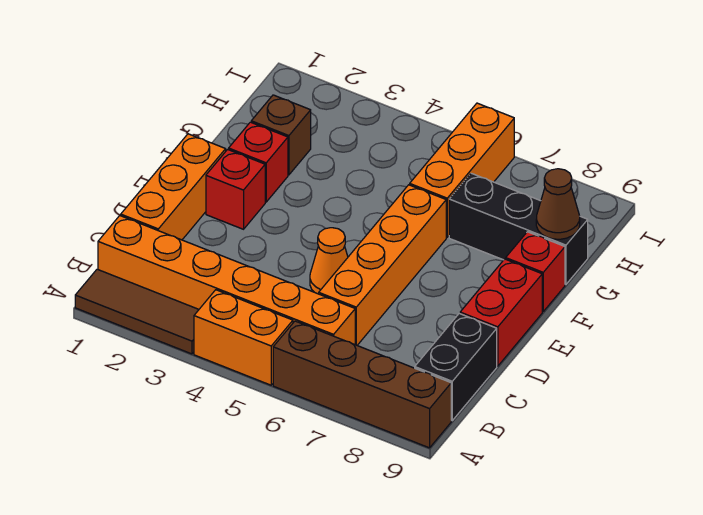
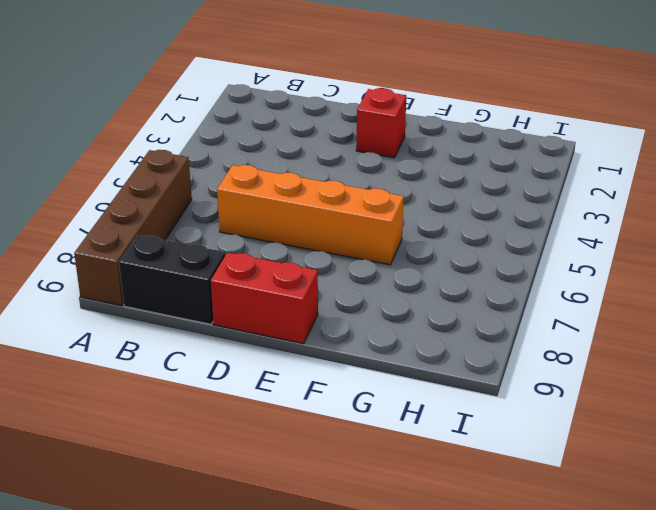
none -> brown tile A1:A3 level 1
none -> orange brick A4:A5 level 1
none -> orange brick B1:B6 level 1

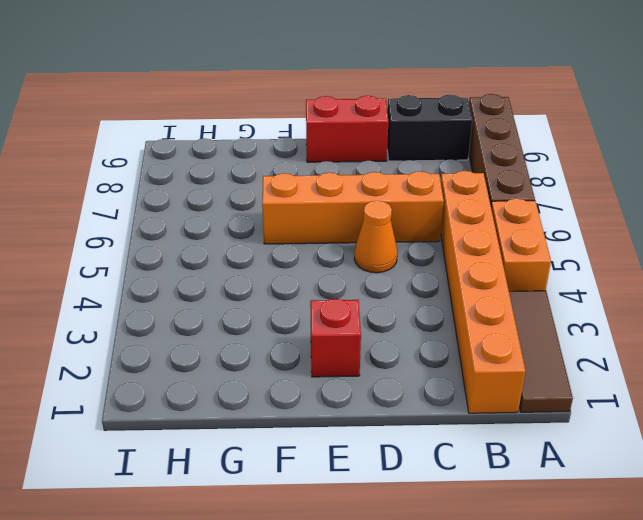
none -> orange brick C1:E1 level 1
none -> red brick F2 level 1
none -> red brick F9 level 1

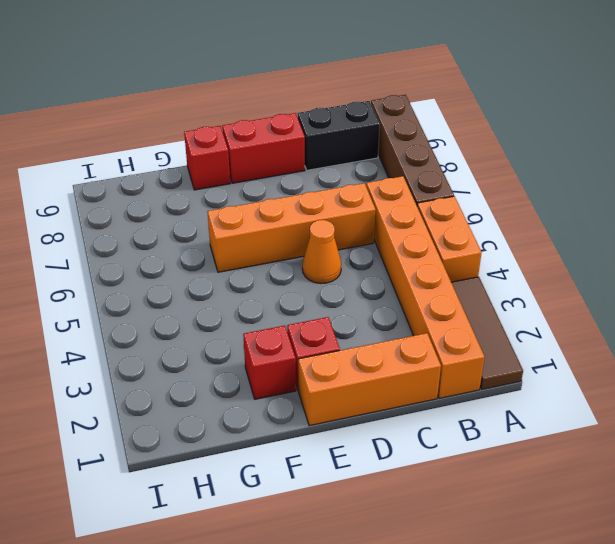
none -> brown brick G2 level 1
none -> orange brick G6:I6 level 1
none -> black brick G7:G9 level 1

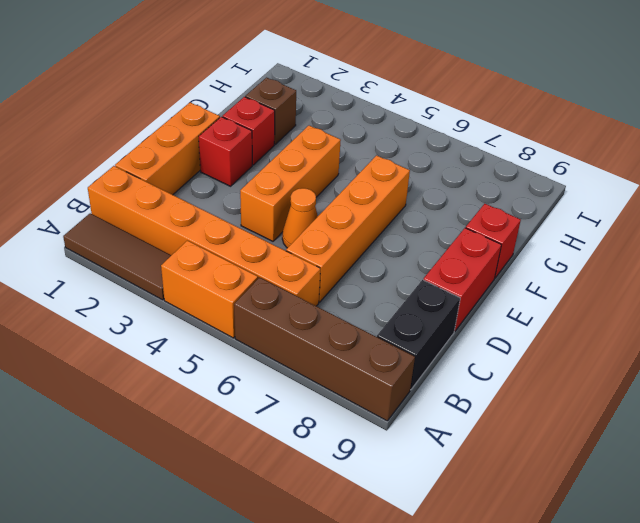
orange brick D4:F4 level 1 -> orange brick G6:I6 level 1
none -> black brick G7:G9 level 1
none -> brown cone G9 level 2

